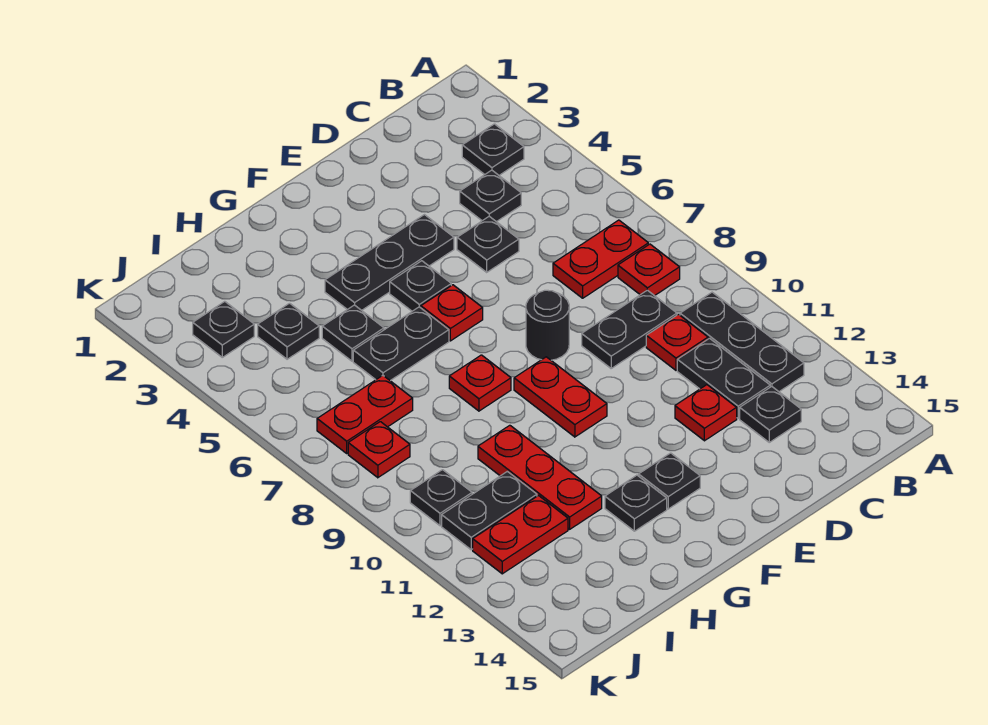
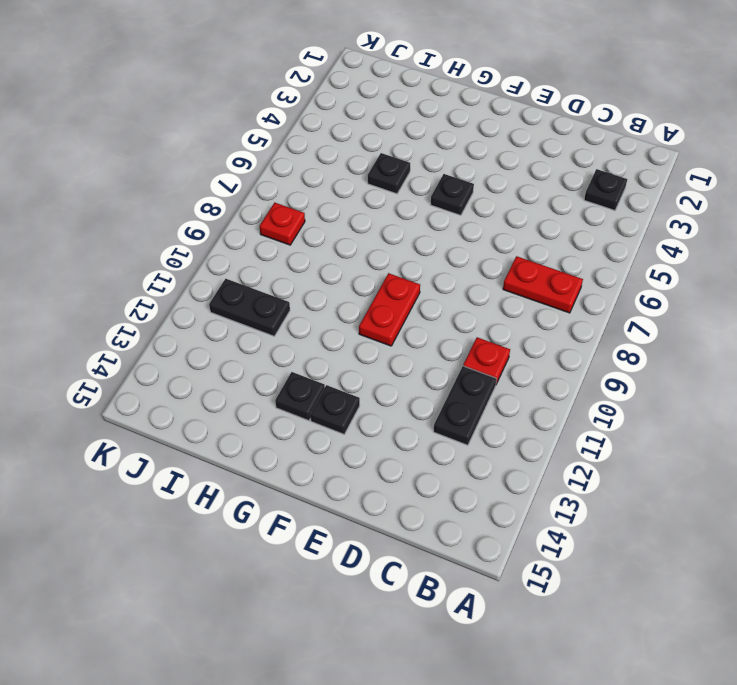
none -> red plate B8 level 1
none -> black plate B10:B12 level 1
none -> black plate C4 level 1

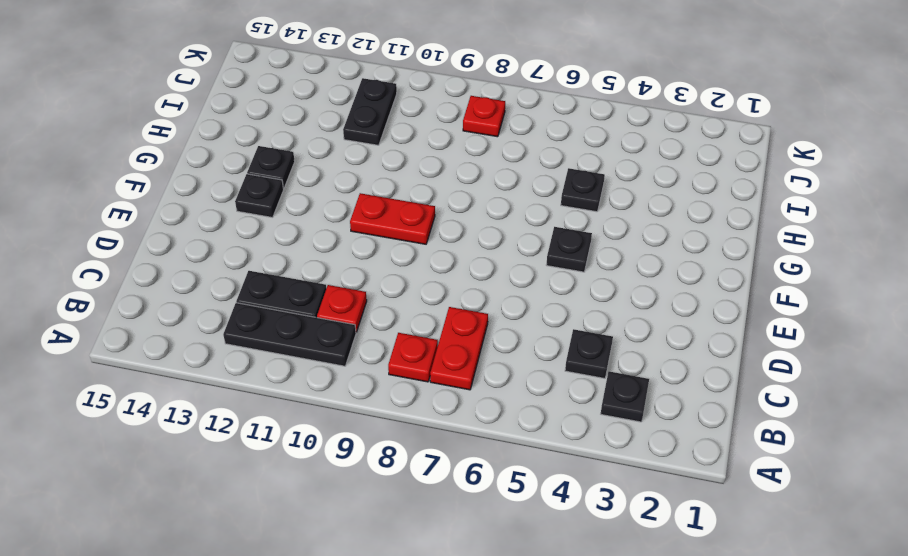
none -> black plate C9:D9 level 1
none -> black plate C13 level 1
none -> black plate D5 level 1

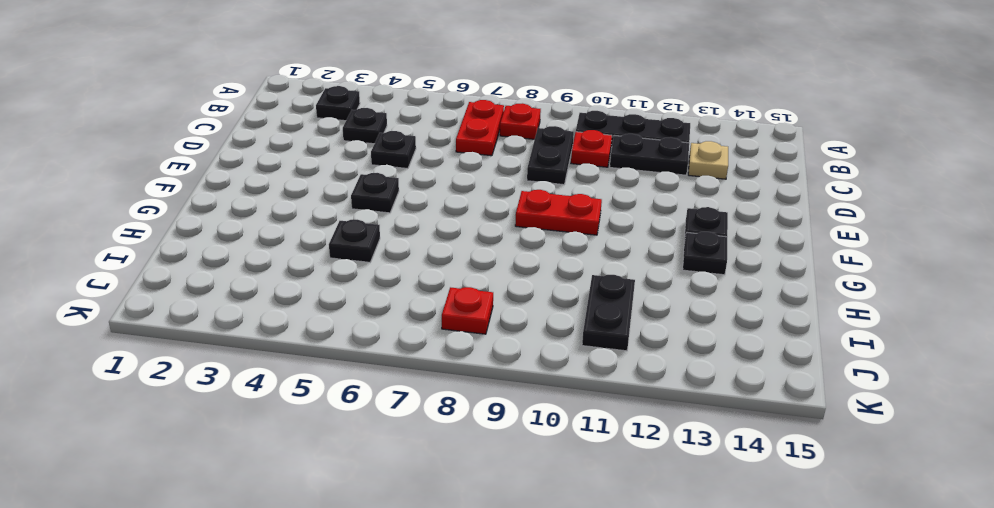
tan plate C13 level 1 -> black plate C13 level 1
none -> red plate D12 level 1
none -> black plate E4:G4 level 1
none -> black round brick E8 level 1

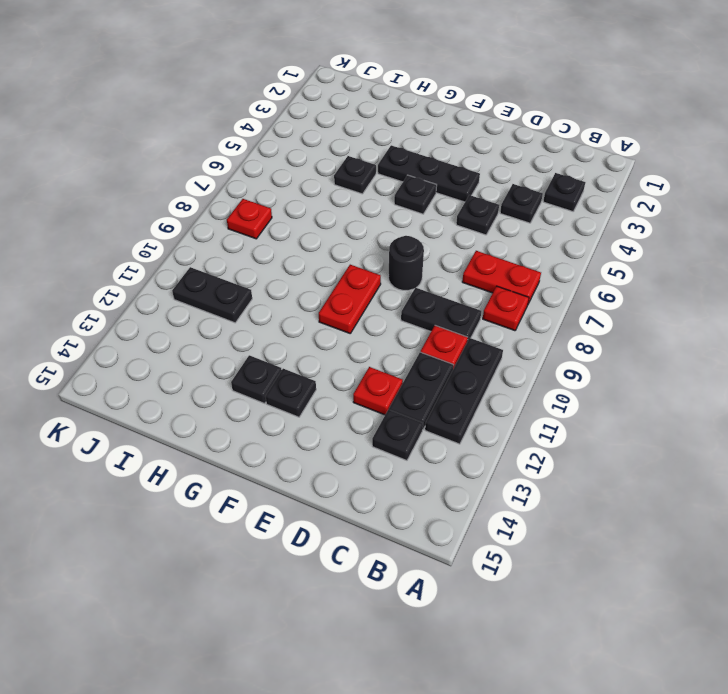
none -> red plate F6 level 1
none -> black plate G6:H6 level 1
none -> red plate G8 level 1

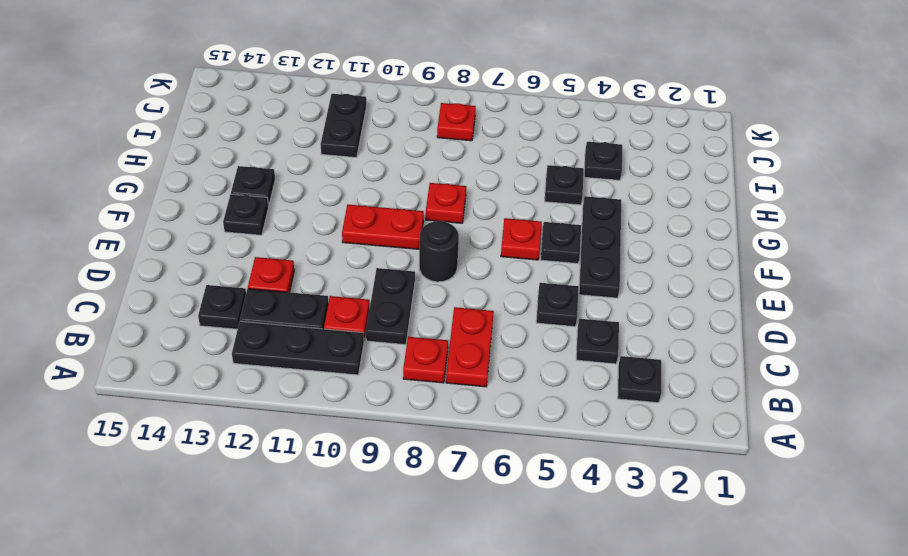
none -> black plate G6:H6 level 1
none -> red plate H10:H12 level 1
none -> red plate I7:J7 level 1

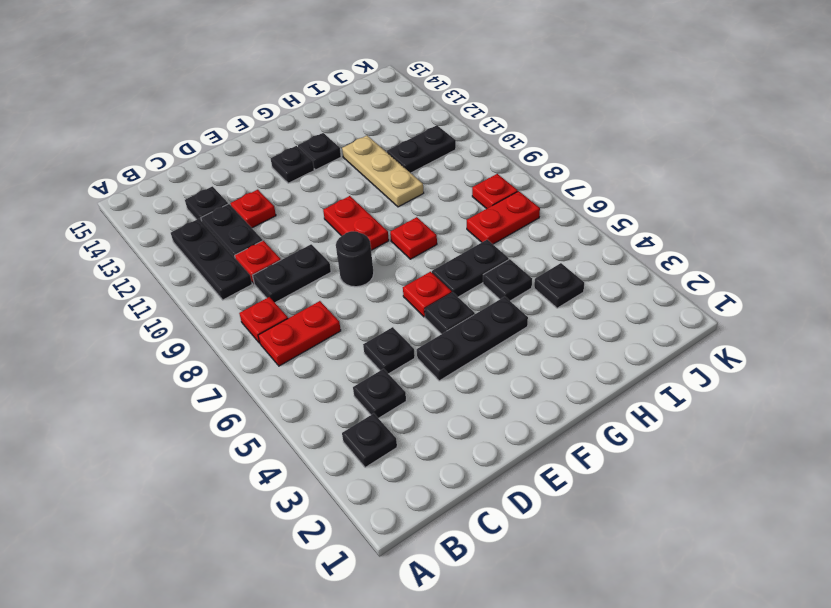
tan plate H10:H12 level 1 -> red plate H10:H12 level 1
none -> red plate I12:J12 level 1
none -> black plate J3 level 1
none -> black plate J10 level 1

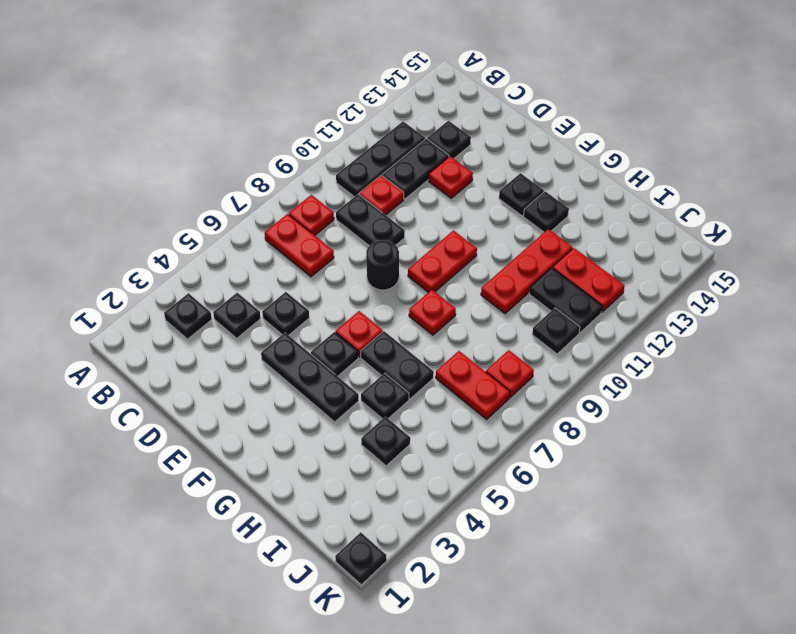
black plate K1 level 1 -> black plate J3 level 1

